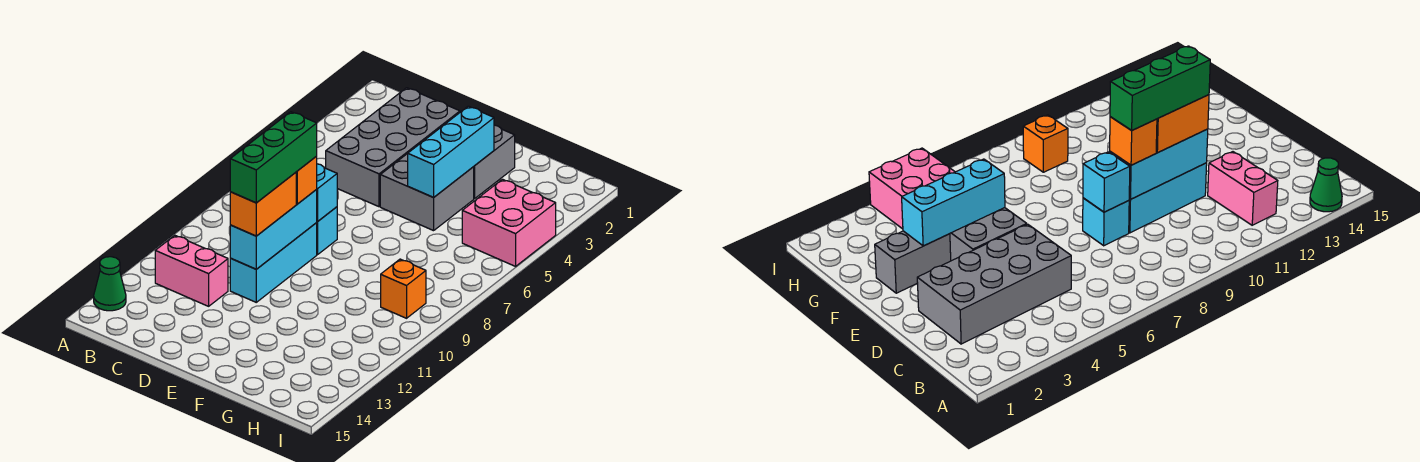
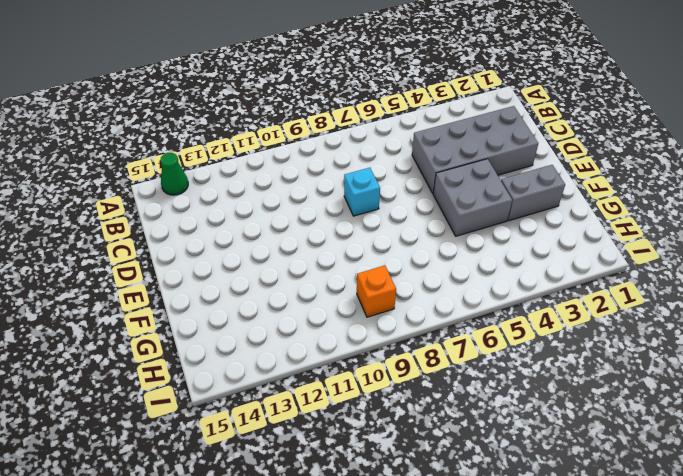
none -> pink brick B12:C12 level 1
none -> cyan brick D9:D11 level 1
none -> pink brick H4:I5 level 1

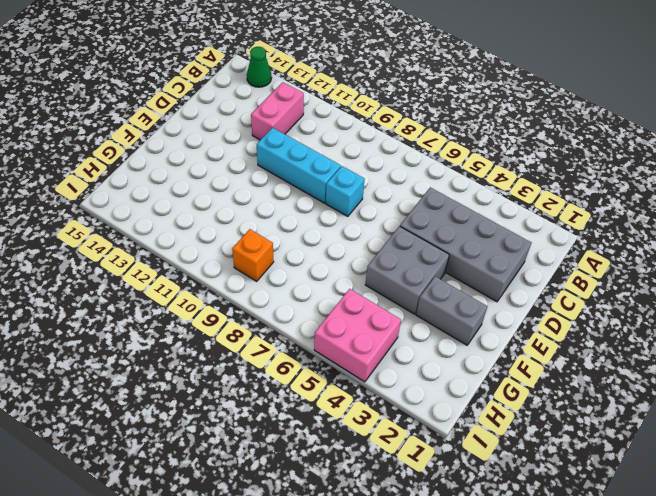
none -> cyan brick D8 level 2
none -> cyan brick D9:D11 level 2
none -> cyan brick F3:F5 level 2

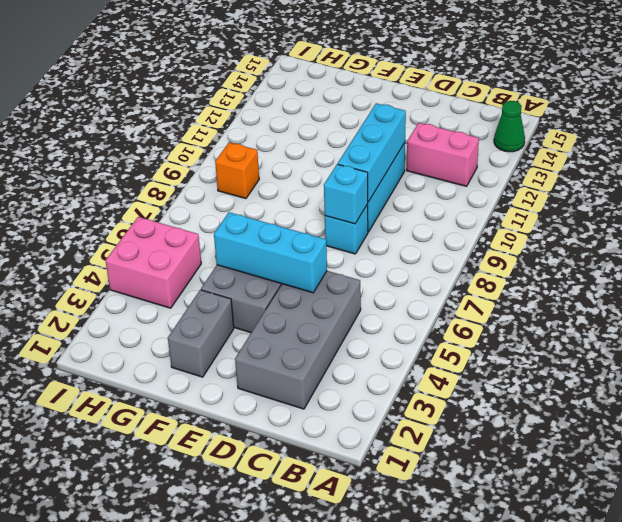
cyan brick D5:F5 level 2 -> cyan brick F3:F5 level 2
none -> orange brick D9 level 3
none -> orange brick D10:D11 level 3
none -> green brick D9:D11 level 4

